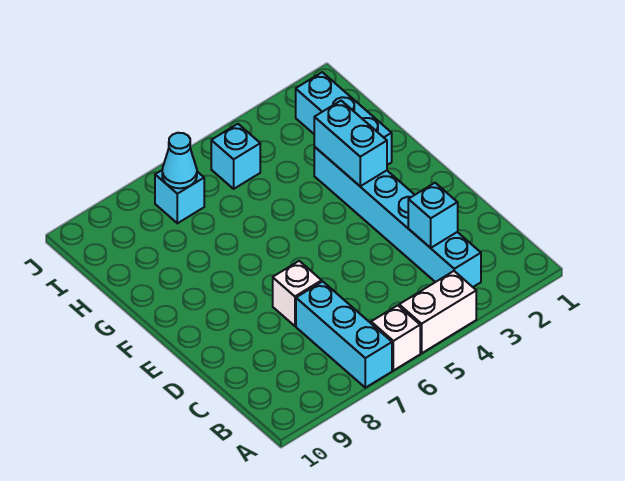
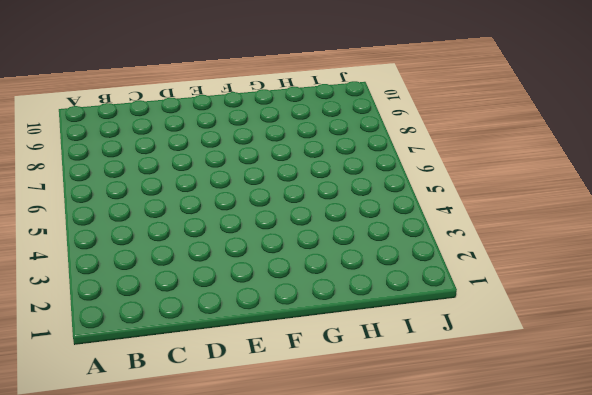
none -> white brick A4:A5 level 1
none -> white brick A6 level 1

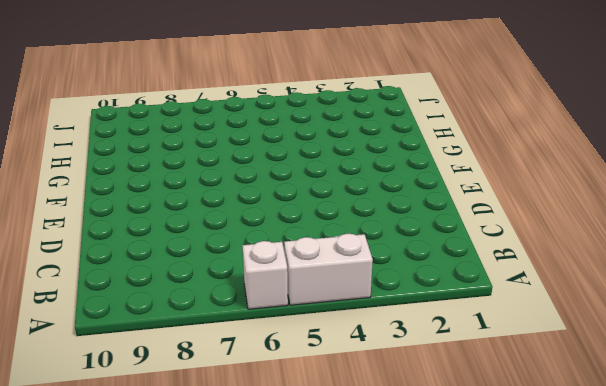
none -> cyan brick A7:C7 level 1
none -> cyan brick B3:G3 level 1

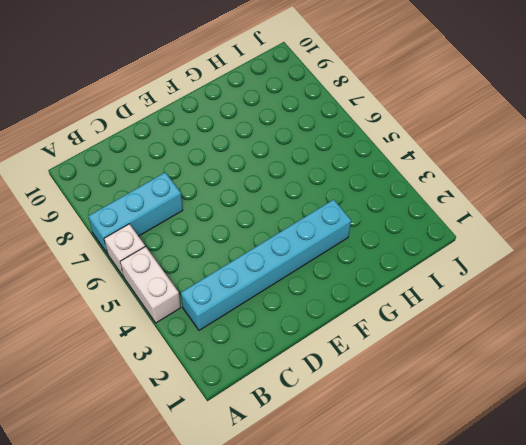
none -> white brick D7 level 1
none -> cyan brick G2:I2 level 1

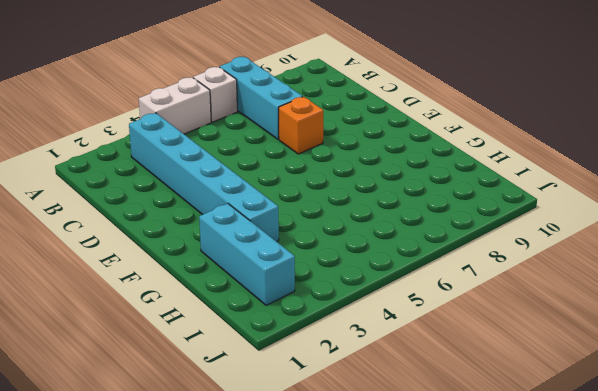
orange brick D7 level 1 -> white brick D7 level 1
none -> cyan brick I5 level 1
none -> cyan brick I7 level 1

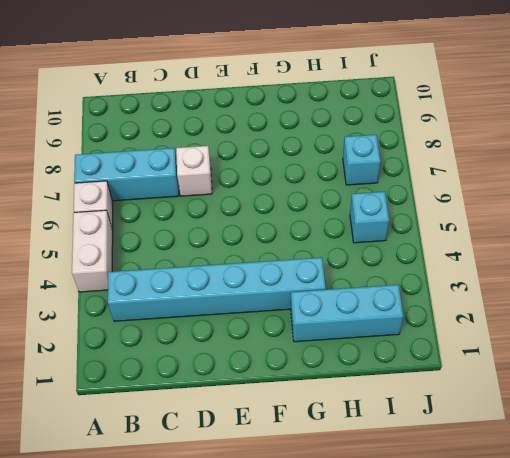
none -> cyan brick C3 level 2
none -> cyan brick F3:G3 level 2

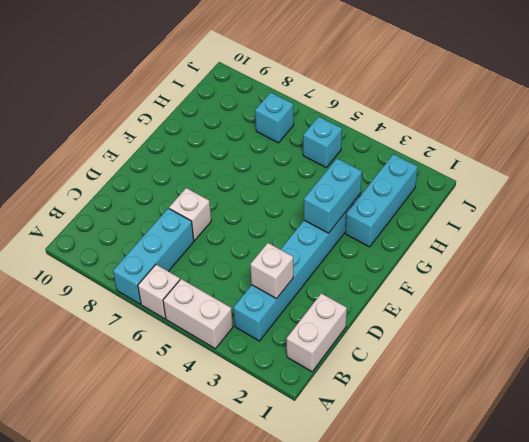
white brick B1:C1 level 1 -> none
white brick C3 level 2 -> cyan brick C3 level 2
none -> cyan cone I7 level 2

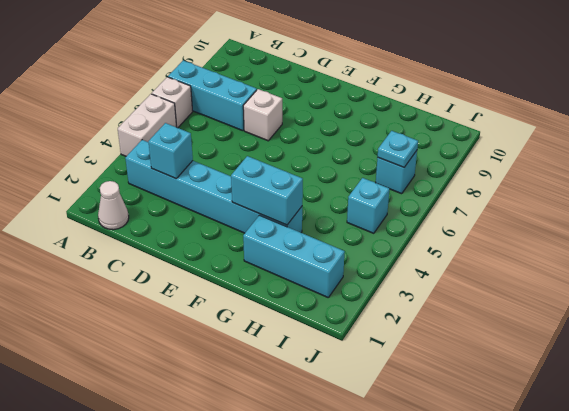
white cone B1 level 1 -> none
cyan plate I7 level 2 -> cyan cone I7 level 2

